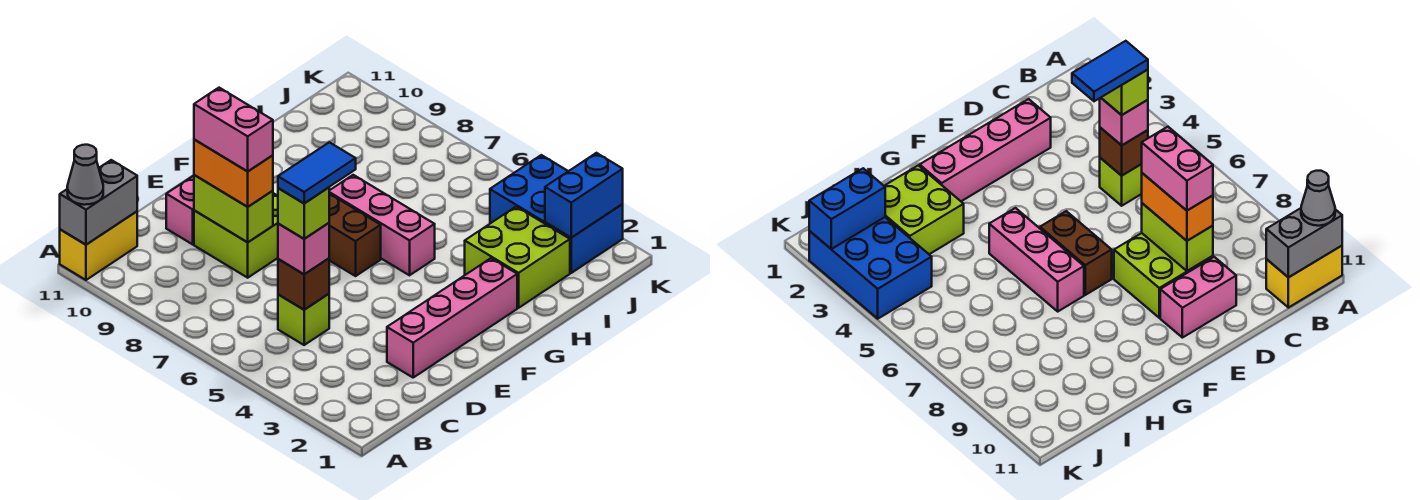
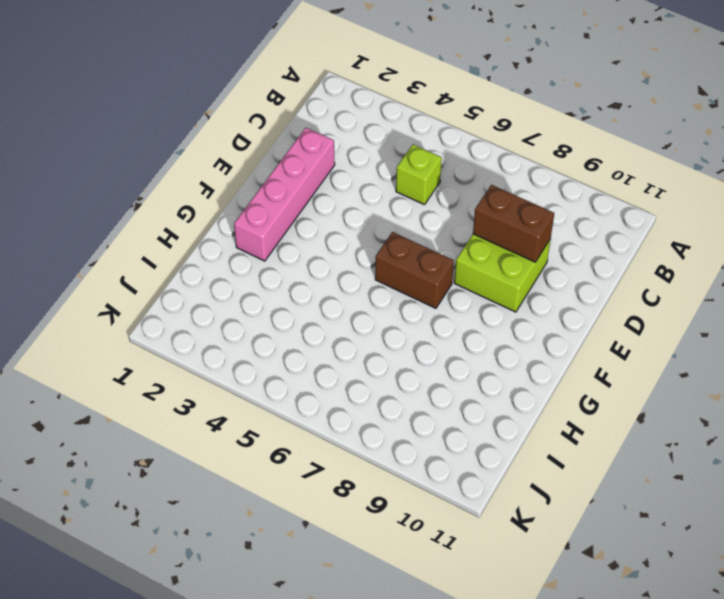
brown brick D8:D9 level 2 -> lime brick D8:D9 level 2
none -> yellow brick A11:B11 level 1
none -> pink brick D10:E10 level 1
none -> pink brick G5:G7 level 1

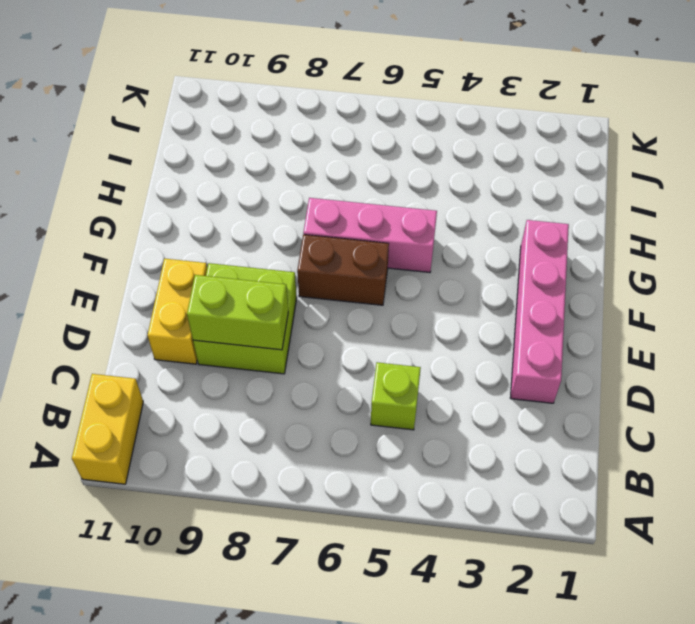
yellow brick D10:E10 level 1 -> pink brick D10:E10 level 1
none -> lime brick H2:I3 level 1
none -> blue brick J2:K4 level 1
none -> grey brick A11:B11 level 2

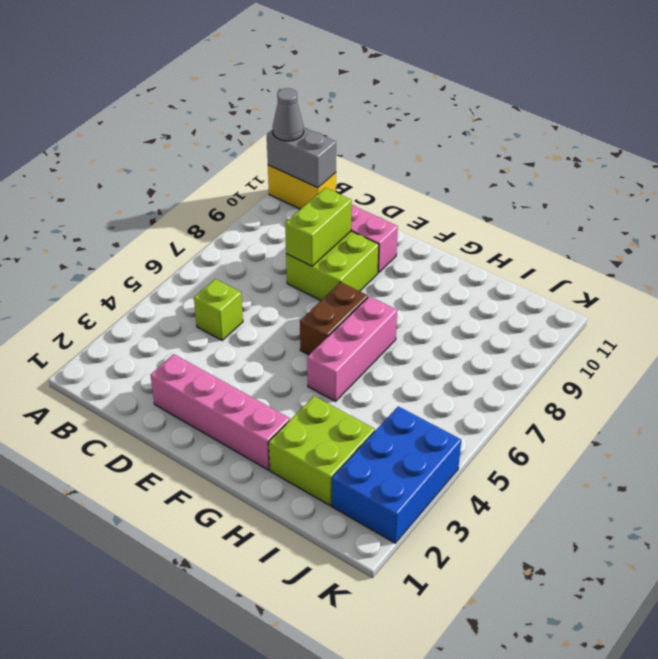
none -> brown brick C5 level 2
none -> blue brick J2:K2 level 2
none -> pink brick C5 level 3

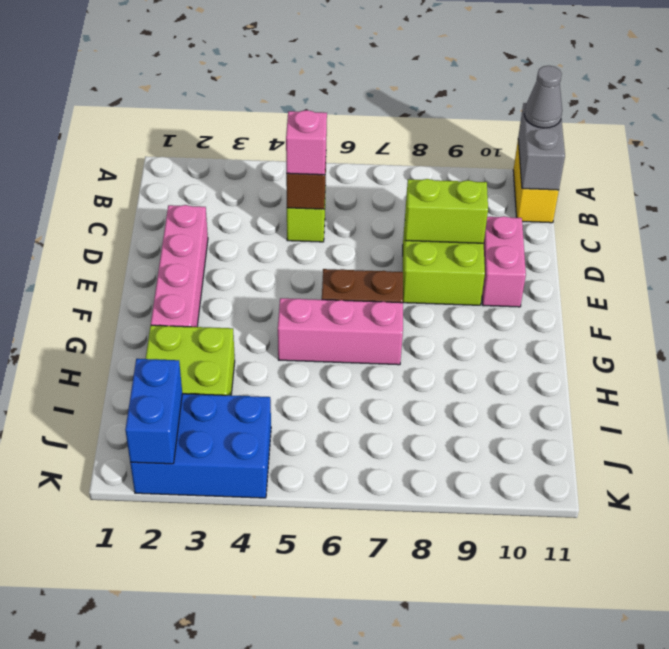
none -> orange brick D8:D9 level 3
none -> lime brick C5 level 4
none -> pink brick D8:D9 level 4

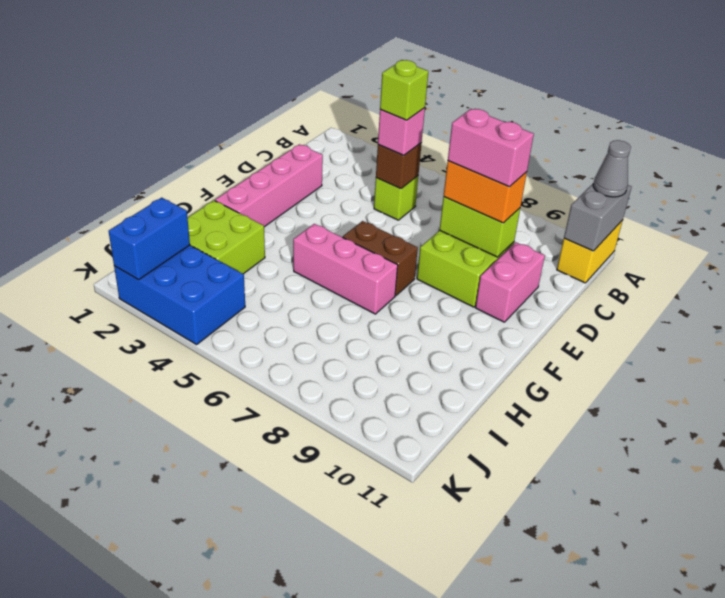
none -> blue tile C5:D5 level 5

